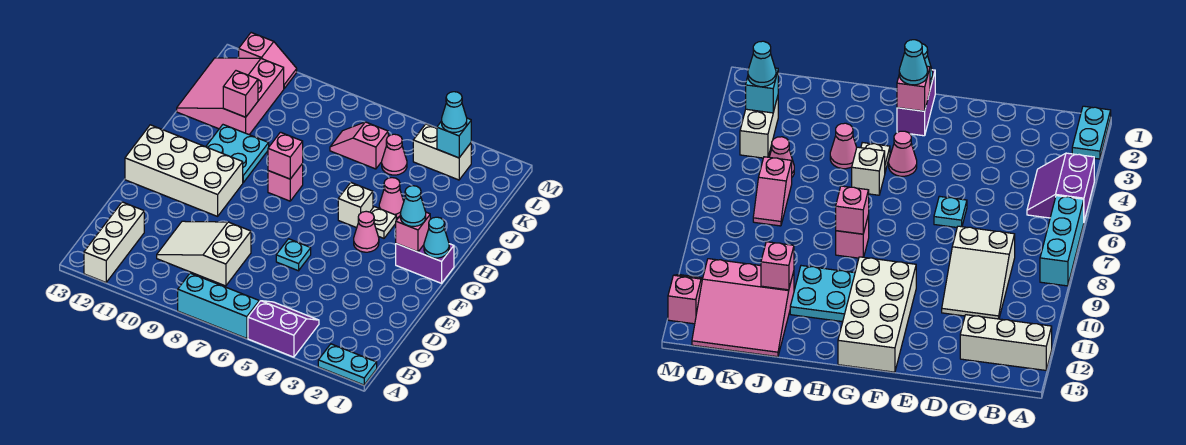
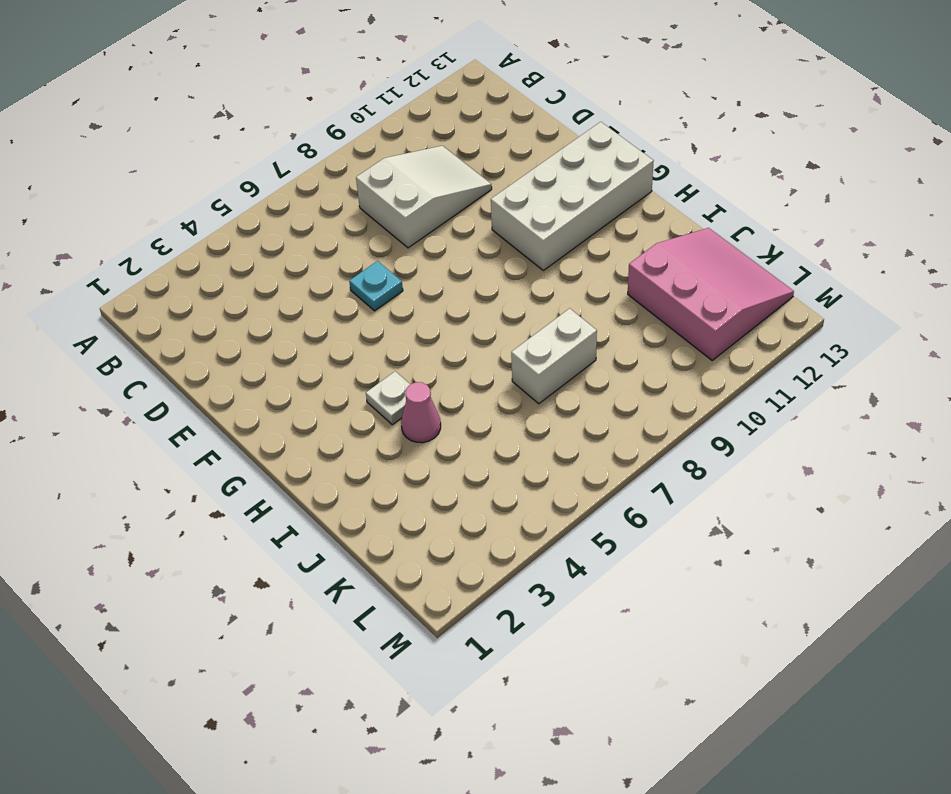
white brick J7:J8 level 1 -> white brick L3:L4 level 1
none -> cyan plate A1:A2 level 1
none -> purple slope A4:B5 level 1 top A
none -> cyan brick A6:A8 level 1

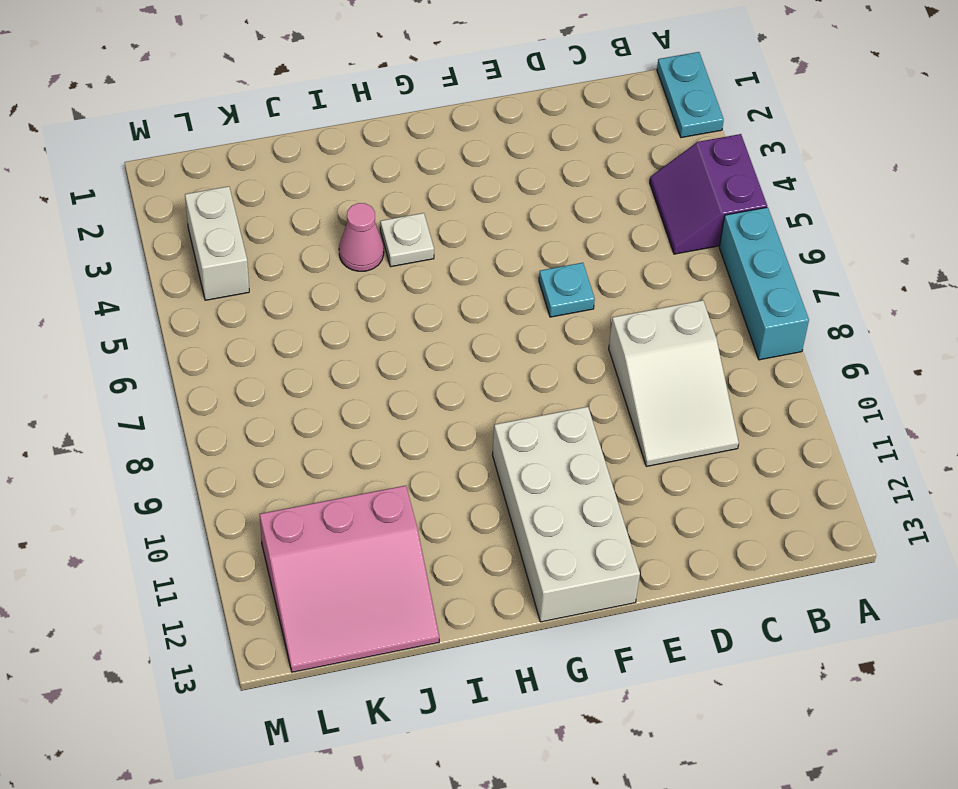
none -> white brick A12:C12 level 1
none -> purple brick G1:G2 level 1
none -> pink cone G4 level 1

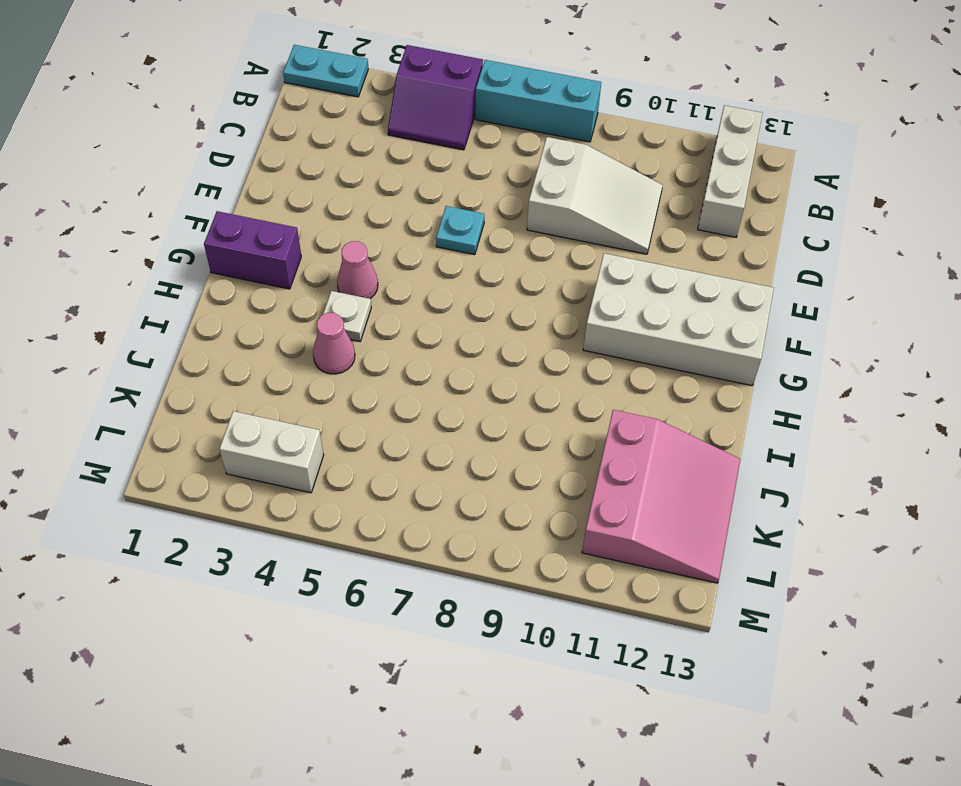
none -> white brick H5 level 1
none -> pink brick H8 level 1
none -> cyan plate H10:I11 level 1

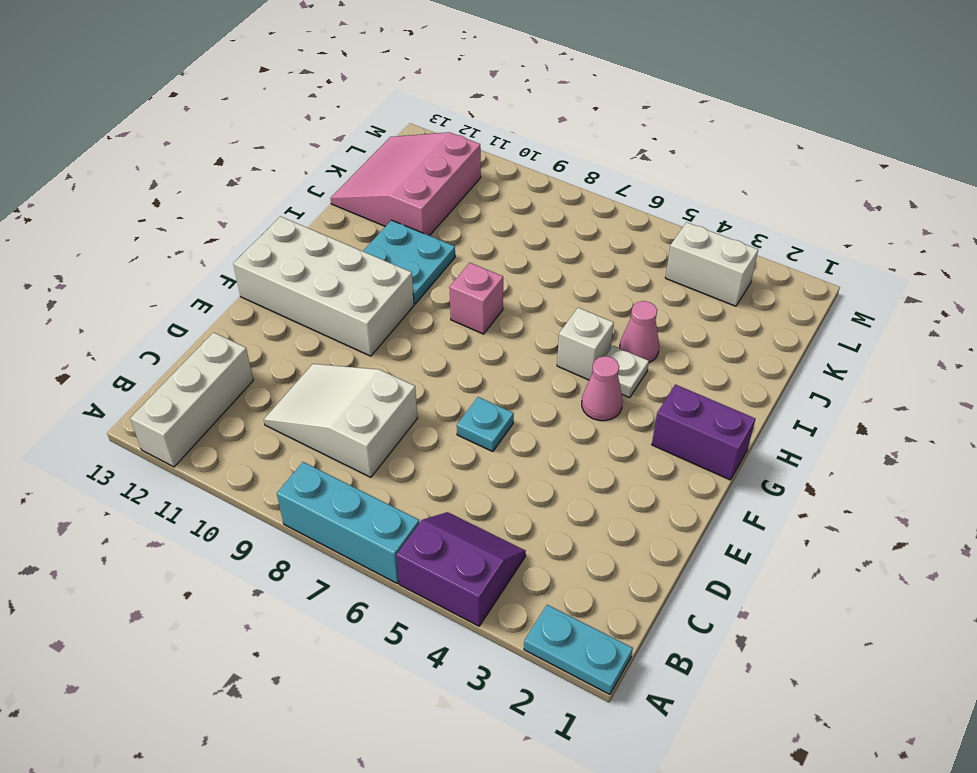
none -> pink cone K5 level 1
none -> pink slope K6:K7 level 1 top 6
none -> pink slope M11:M12 level 1 top 12

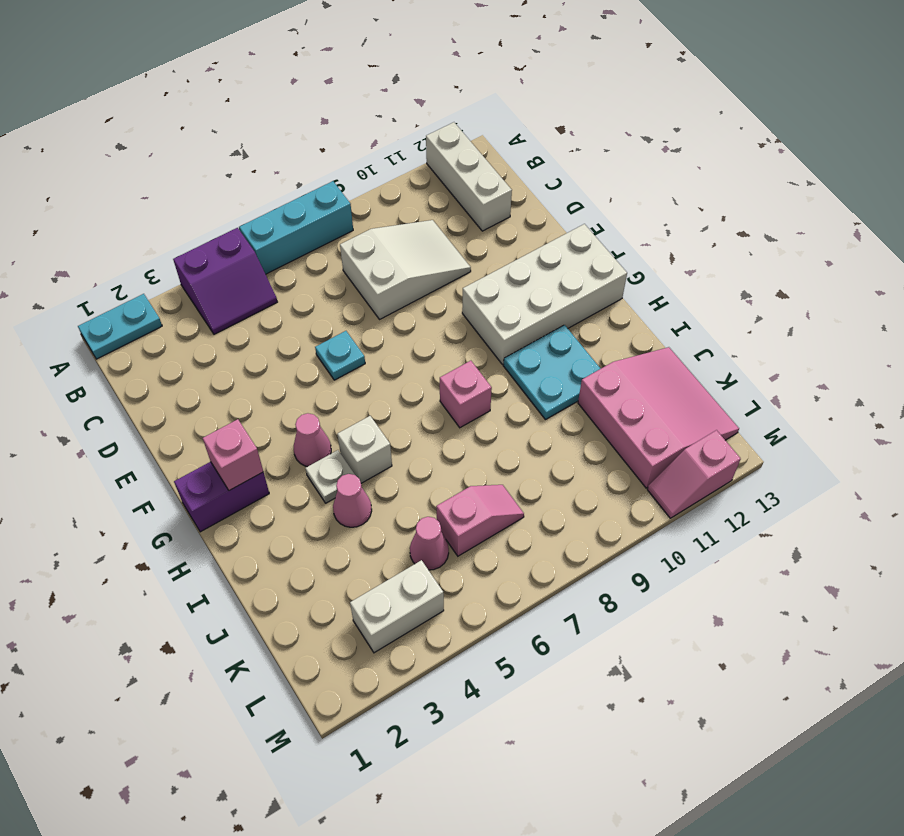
none -> cyan cone G1 level 2
none -> pink brick H8 level 2
none -> pink brick J11 level 2

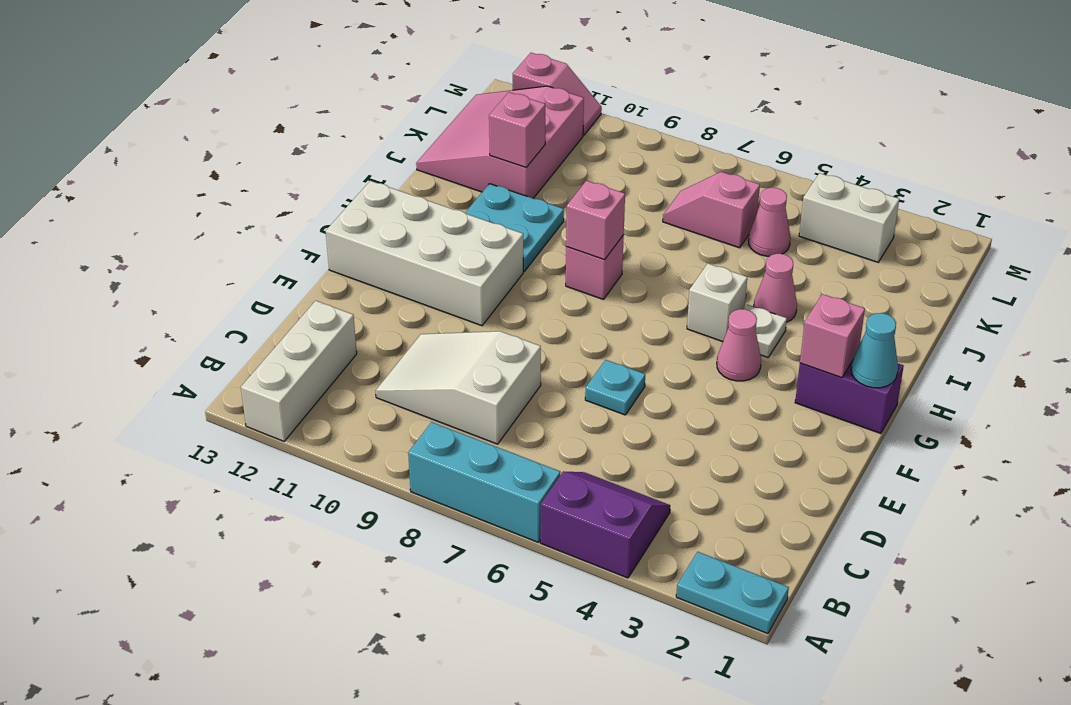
none -> cyan brick L3 level 2
none -> cyan cone G2 level 3
none -> cyan cone L3 level 3

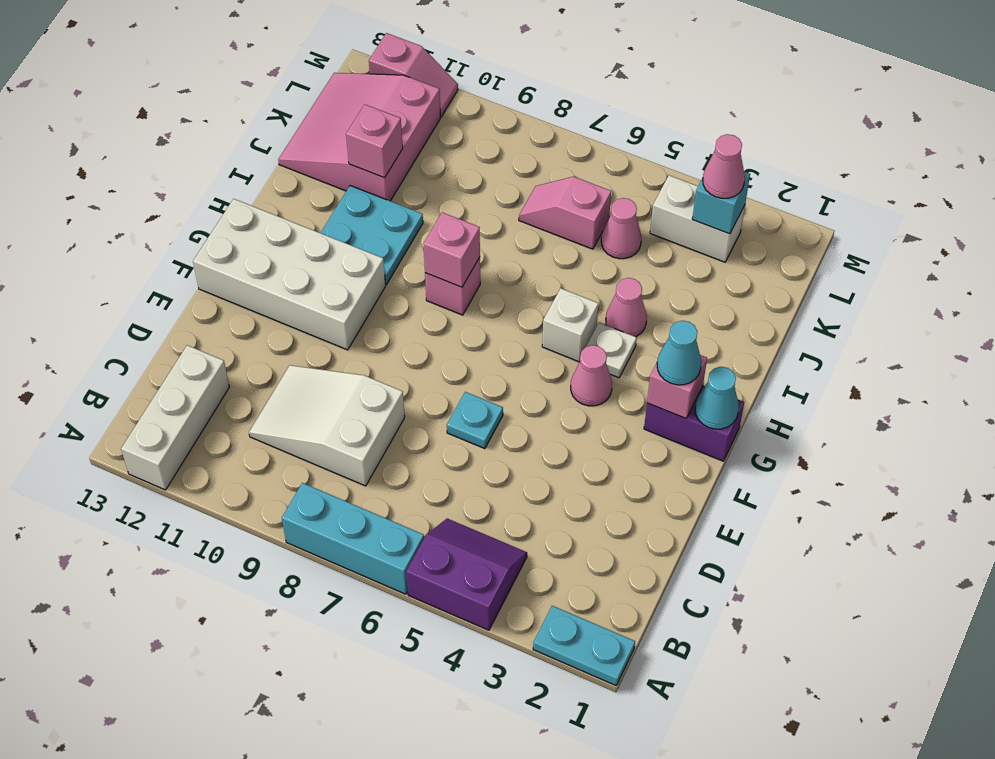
pink cone L3 level 3 -> cyan cone L3 level 3

